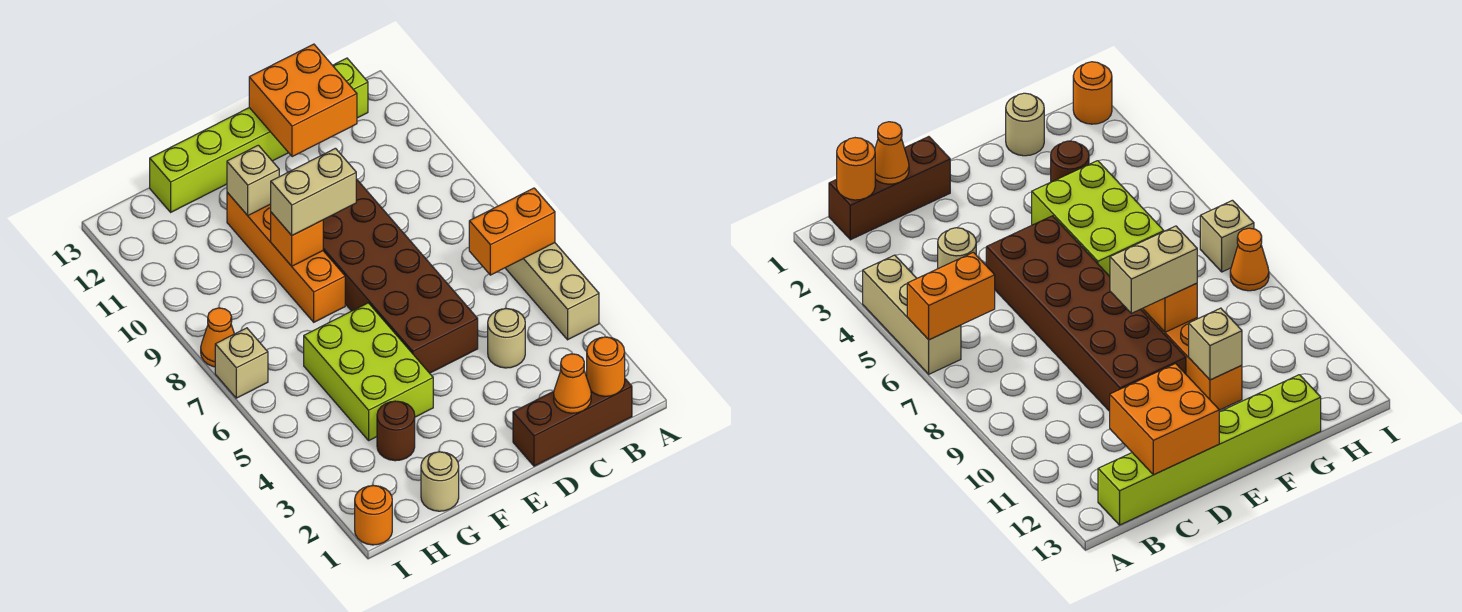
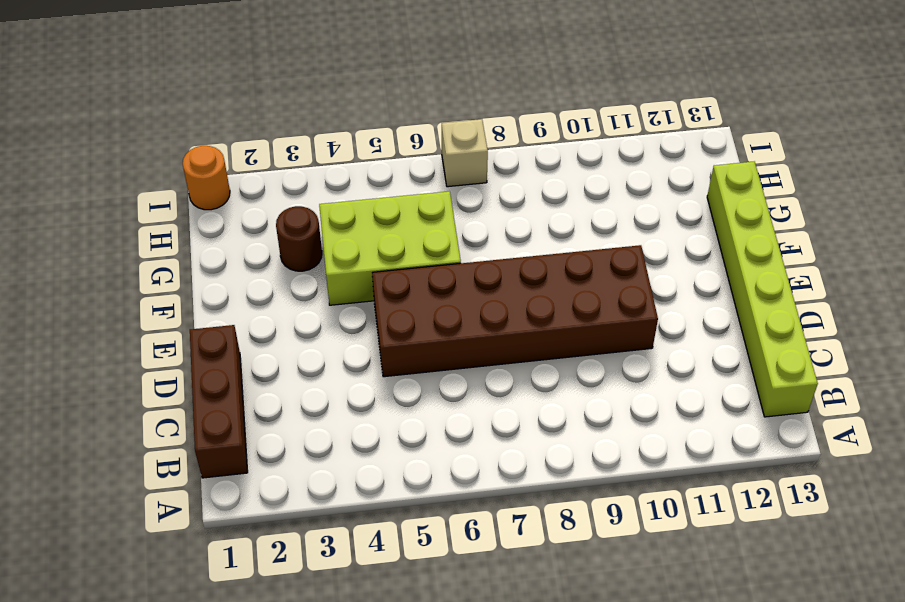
none -> tan brick A4:A6 level 1
none -> tan round brick C4 level 1
none -> orange brick F8:F11 level 1

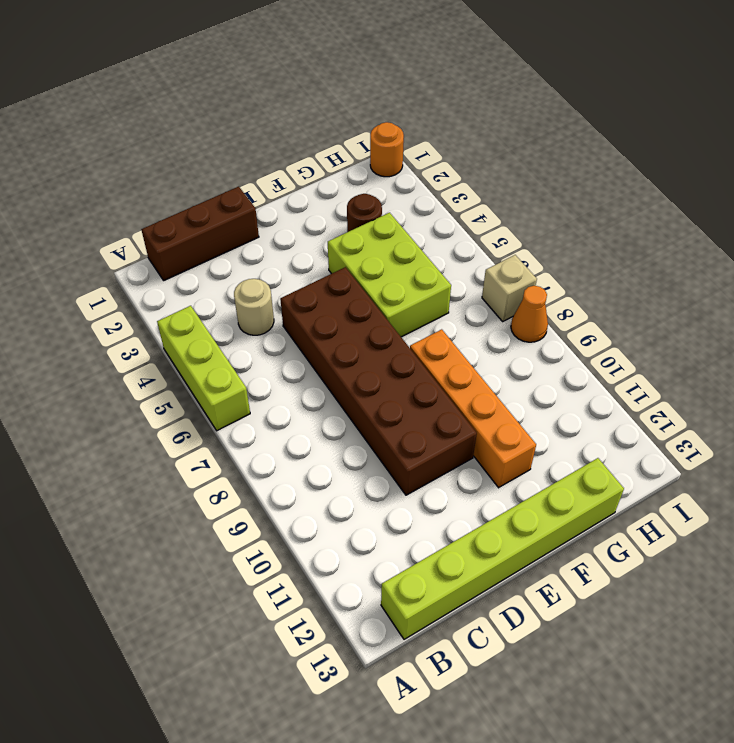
lime brick A4:A6 level 1 -> tan brick A4:A6 level 1
none -> tan round brick G1 level 1
none -> orange brick A6:B6 level 2
none -> orange round brick B1 level 2

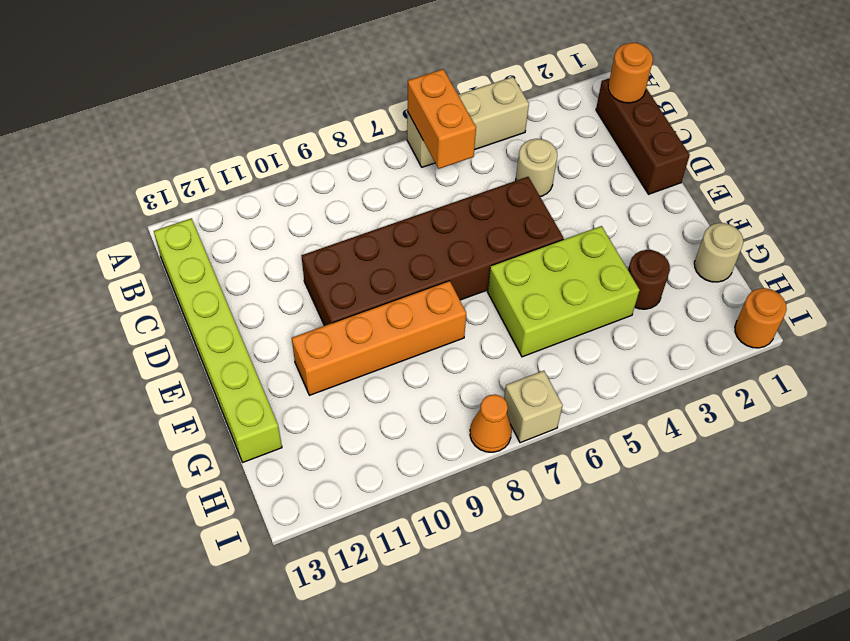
none -> orange cone C1 level 2
none -> orange brick C12:D13 level 2
none -> orange brick F9 level 2

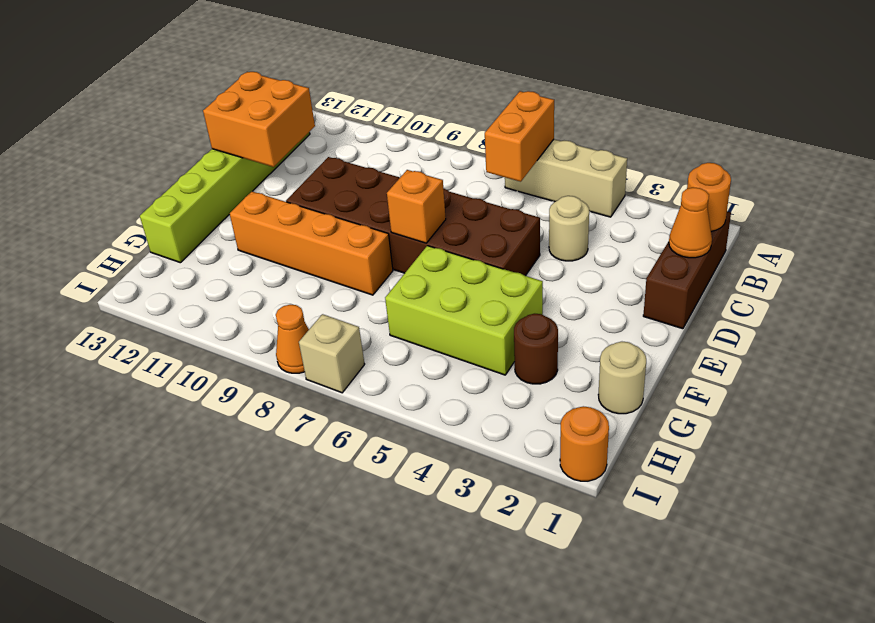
orange brick E7 level 2 -> orange brick F9 level 2
none -> tan brick F11 level 2
none -> tan brick E9:F9 level 3

